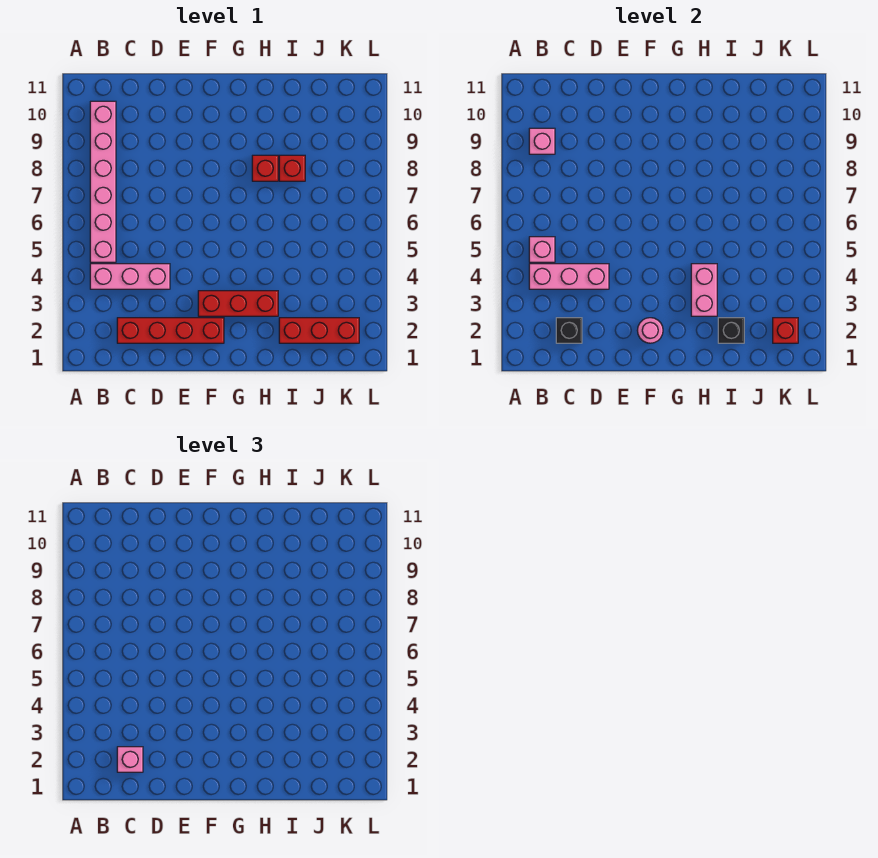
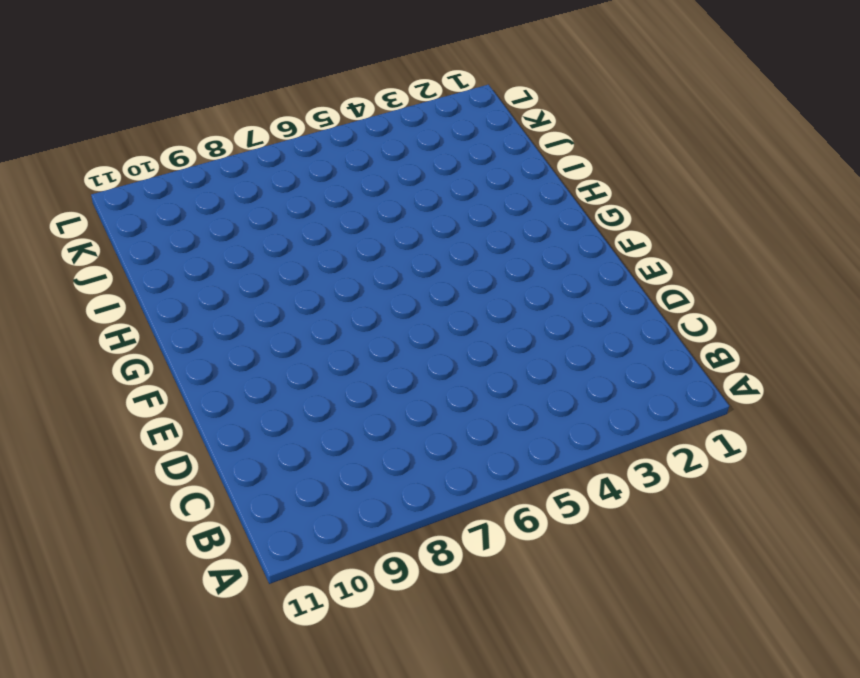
none -> pink brick B4:D4 level 1
none -> pink brick B5:B10 level 1
none -> red brick C2:F2 level 1

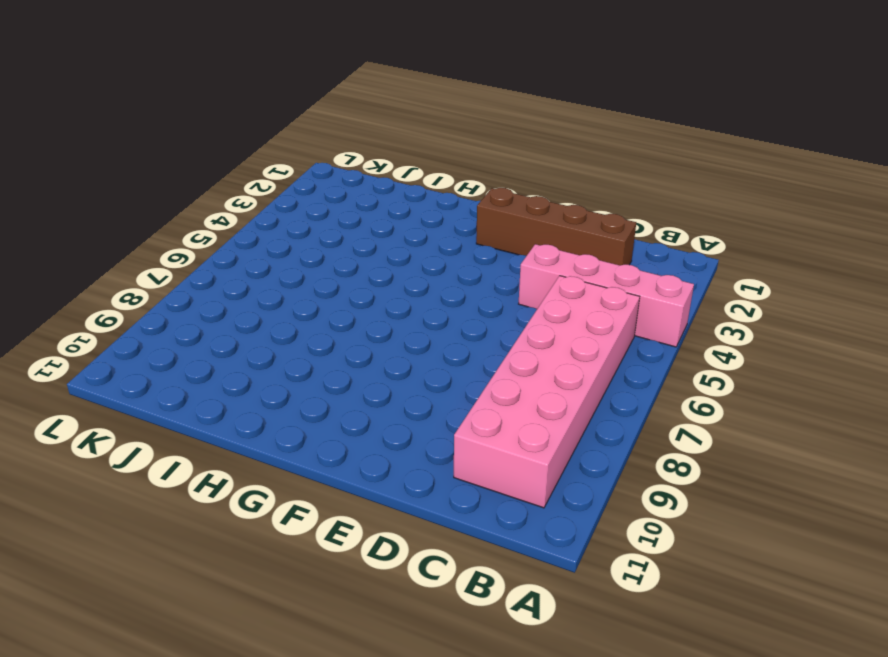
pink brick A4:D4 level 1 -> pink brick B4:D4 level 1
pink brick B5:C10 level 1 -> pink brick B5:B10 level 1
brown brick C2:F2 level 1 -> red brick C2:F2 level 1
none -> red brick F3:H3 level 1
none -> red brick H8 level 1
none -> red brick I2:K2 level 1

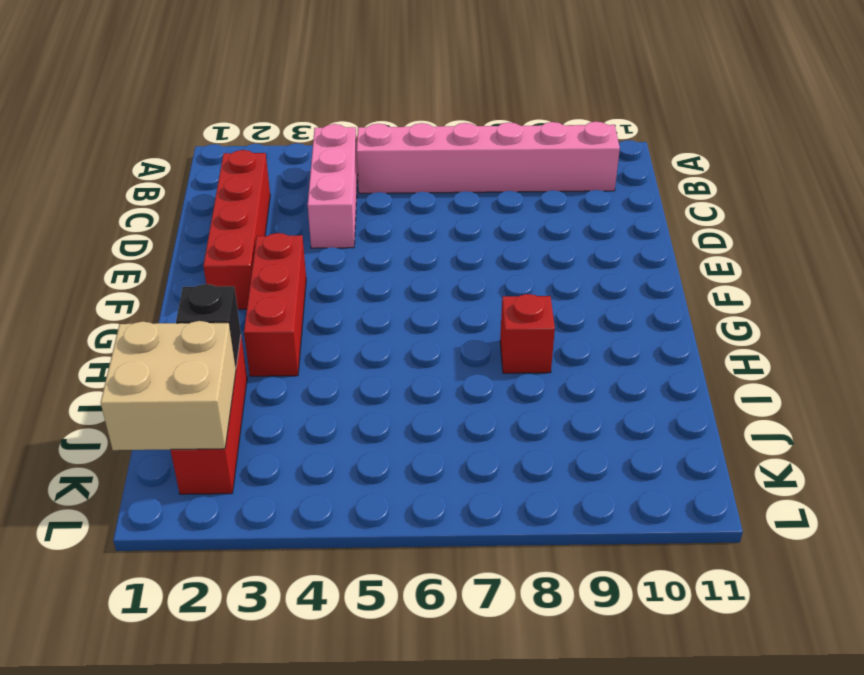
tan brick J1:K2 level 2 -> red brick K2 level 2
none -> red brick I8 level 1
none -> pink brick B4:D4 level 2
none -> pink brick B5 level 2

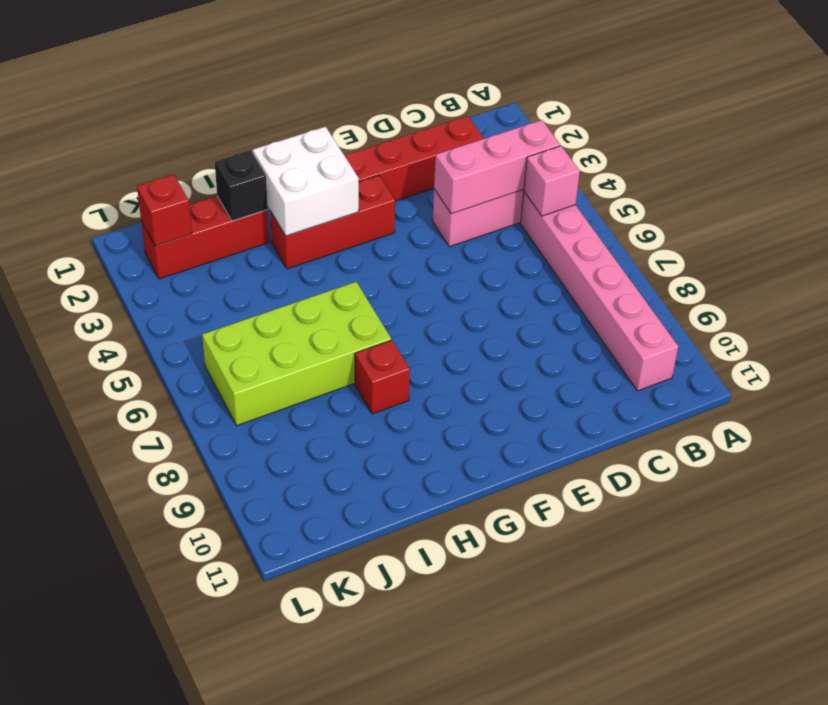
white brick G2:H3 level 2 -> pink brick H3:H4 level 2
lime brick H6:K7 level 1 -> none
none -> red brick I8 level 1
none -> pink brick B9 level 2
none -> black brick C2 level 2

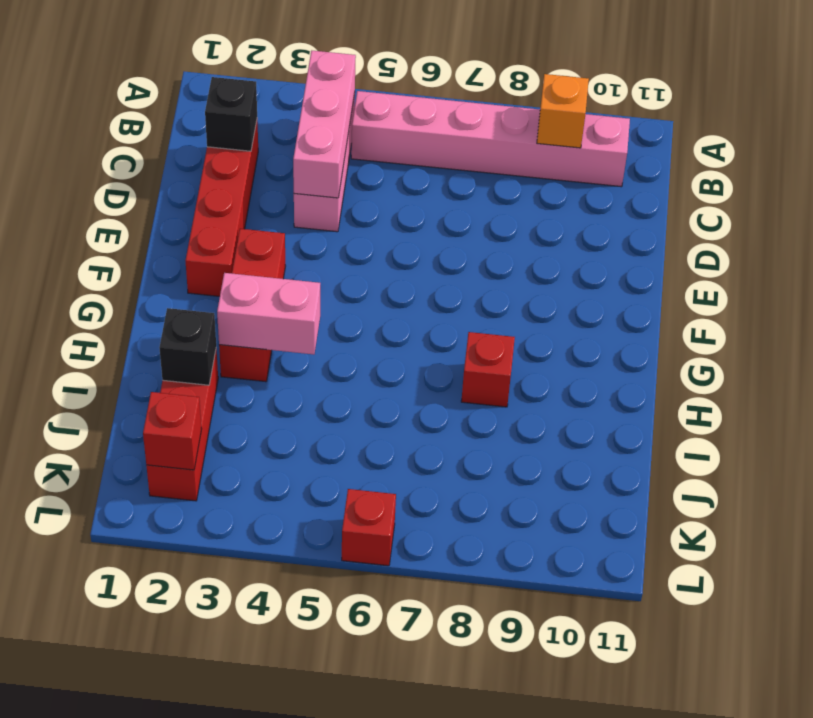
orange brick B9 level 2 -> pink brick B9 level 2
red brick L6 level 1 -> red brick I8 level 1
none -> pink brick B5 level 2
none -> pink round brick F2 level 2
none -> pink brick C2 level 3

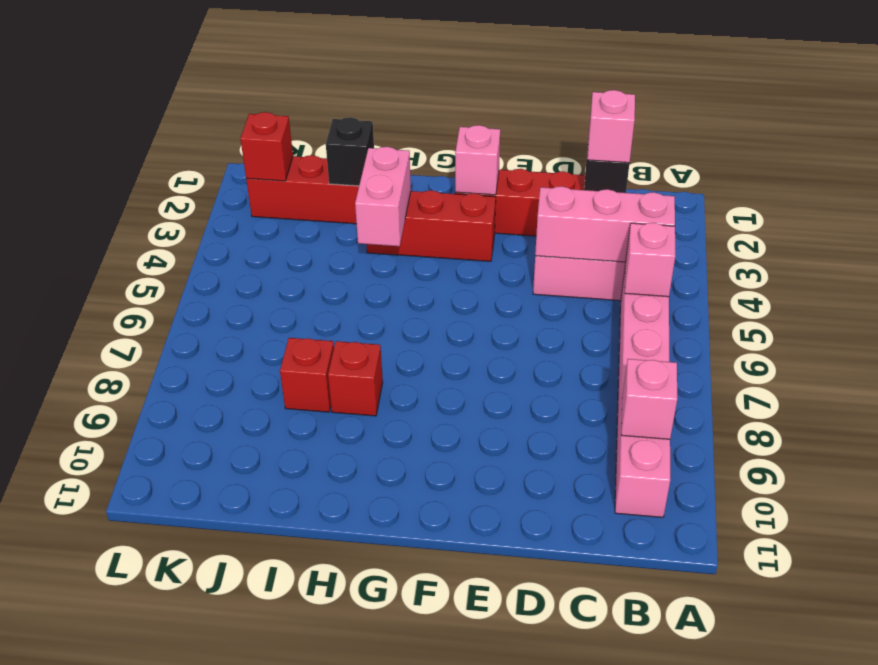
pink brick F2 level 2 -> pink round brick F2 level 2

